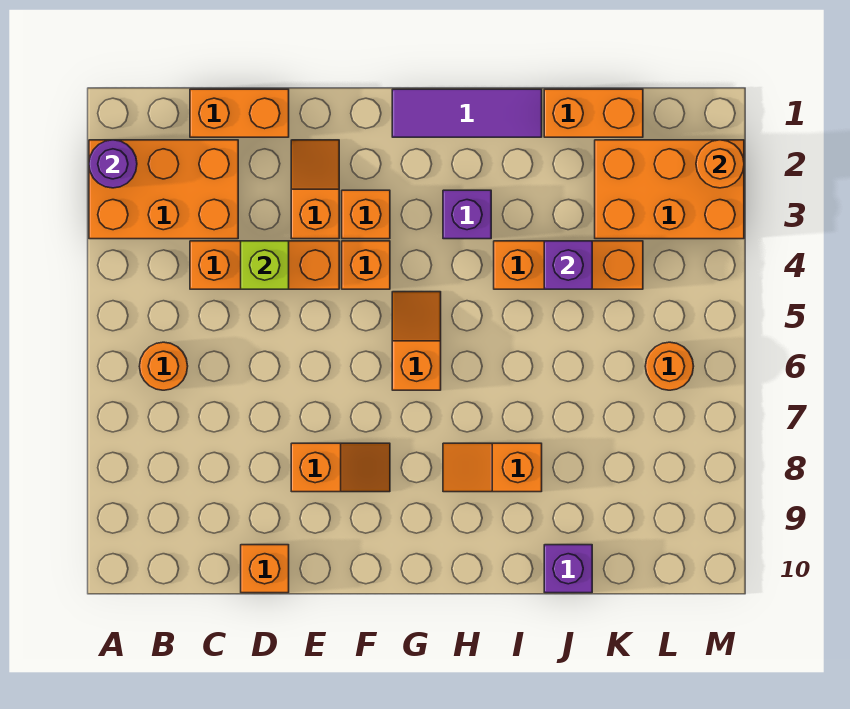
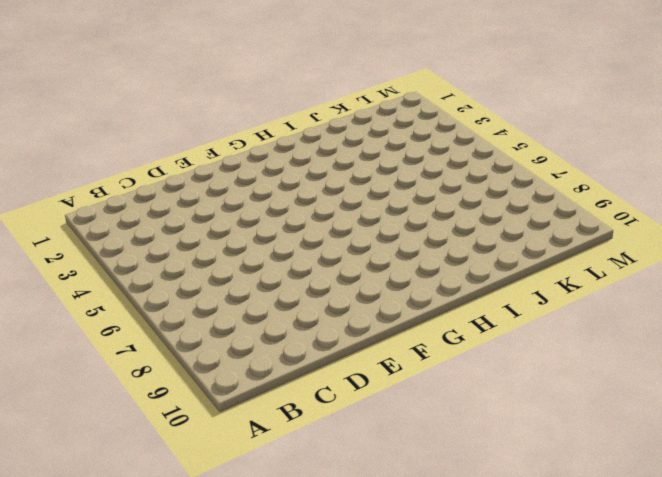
none -> orange brick A2:C3 level 1
none -> orange round brick B6 level 1
none -> orange brick C1:D1 level 1

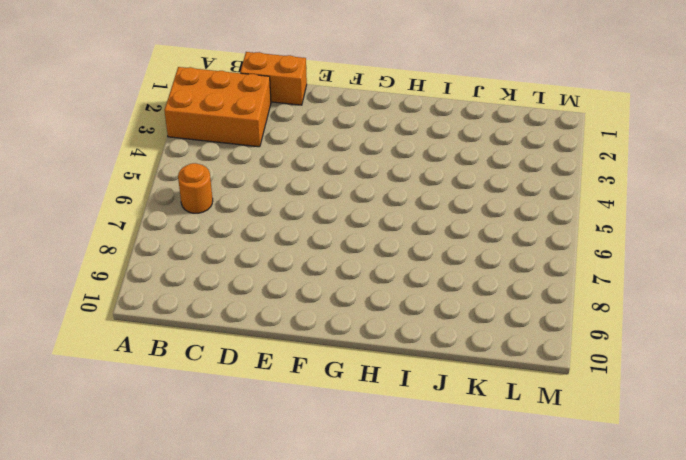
none -> orange brick C4:E4 level 1
none -> orange brick D10 level 1
none -> orange slope E2:E3 level 1 top 3

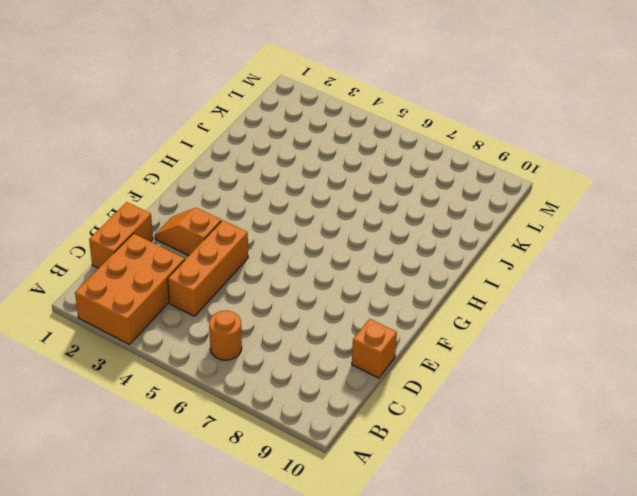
none -> orange slope E8:F8 level 1 top E
none -> orange brick F3 level 1
none -> orange brick F4 level 1

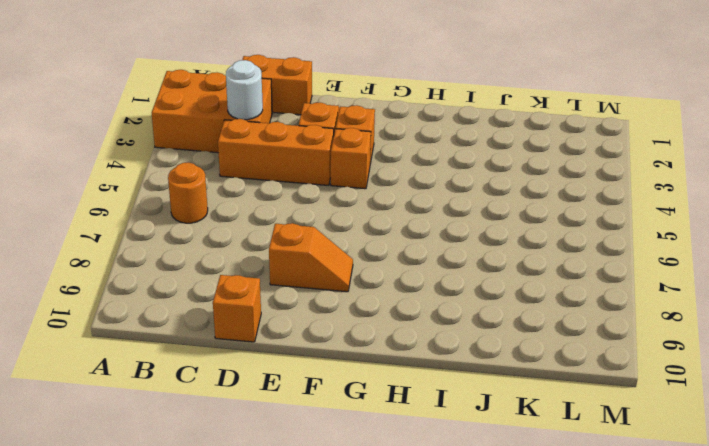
white round brick C3 level 2 -> none
none -> purple tile G1:I1 level 1
none -> orange slope G5:G6 level 1 top 6
none -> purple brick H3 level 1

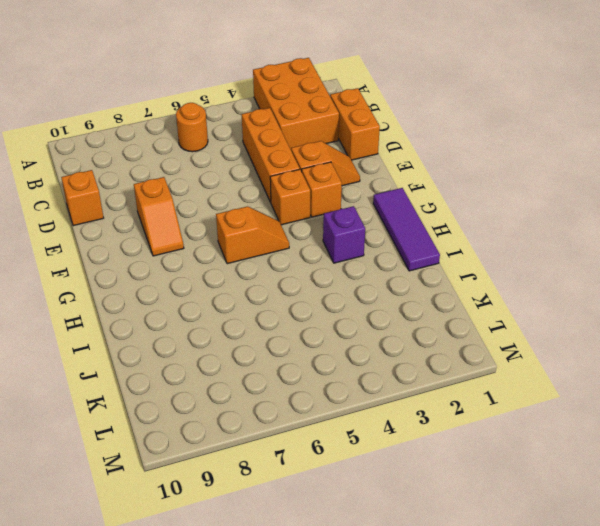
none -> orange slope H8:I8 level 1 top I
none -> orange brick I4:K4 level 1
none -> orange brick J1:K1 level 1

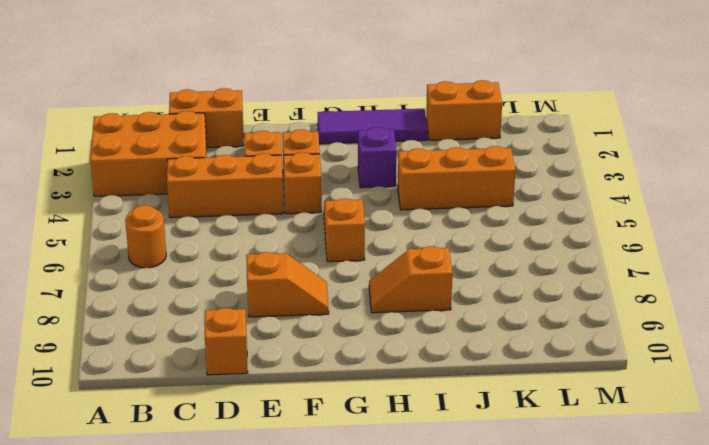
none -> purple brick J10 level 1
none -> orange brick K2:M3 level 1
none -> orange round brick L6 level 1

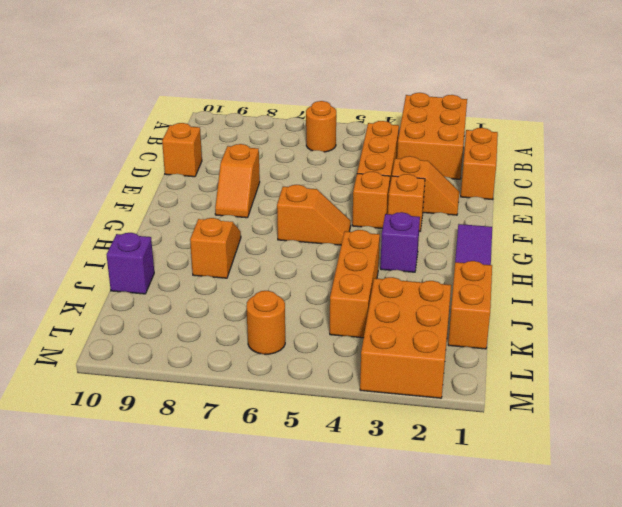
none -> purple round brick A2 level 2
none -> lime brick D4 level 2
none -> purple brick J4 level 2

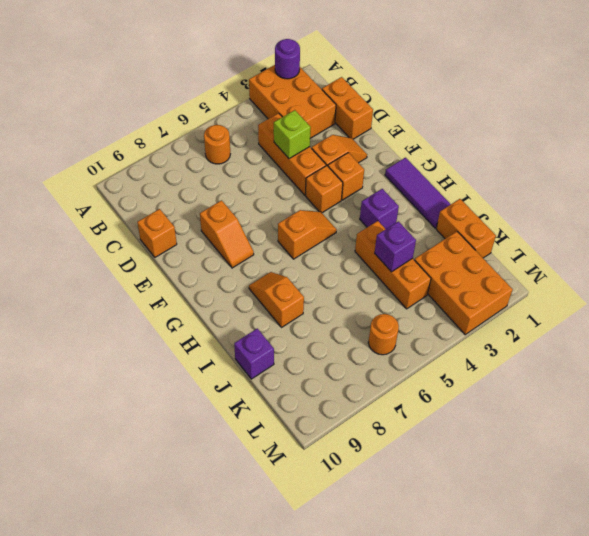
none -> orange round brick M2 level 2

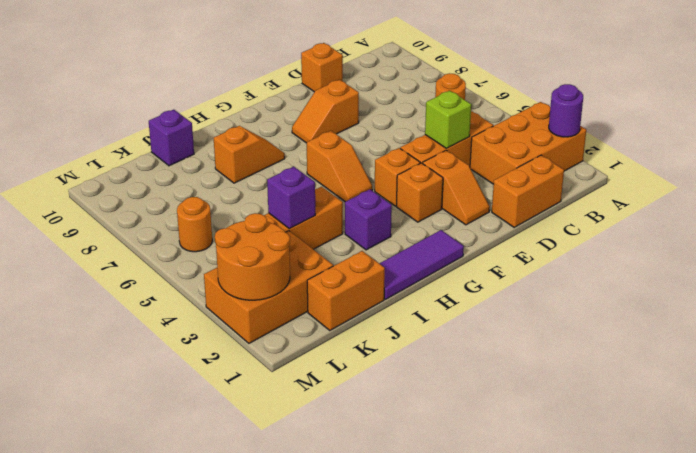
orange round brick L2:M3 level 2 -> orange round brick M2 level 2

